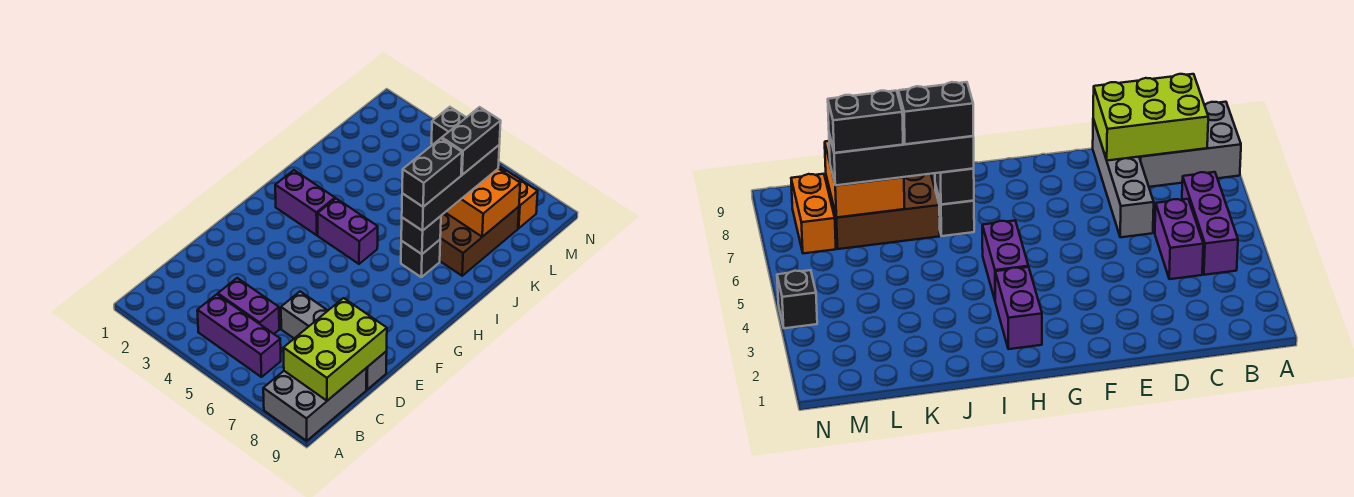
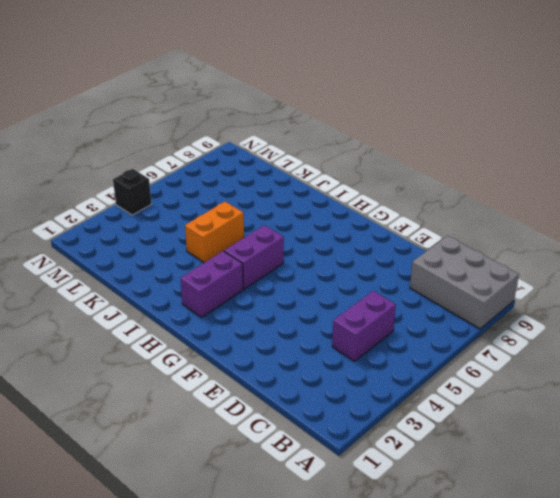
orange brick J4:J5 level 1 -> orange brick M7:M8 level 1
none -> purple brick B4:B6 level 1
none -> grey brick D6:D9 level 1
none -> black brick I7 level 1

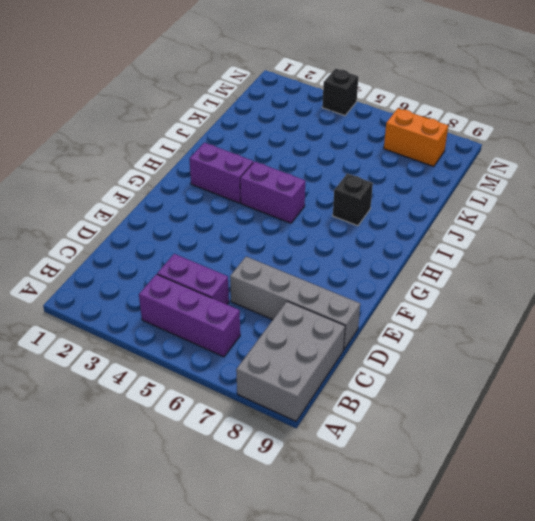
none -> brown brick J7:L8 level 1
none -> lime brick B8:D9 level 2
none -> black brick I7 level 2

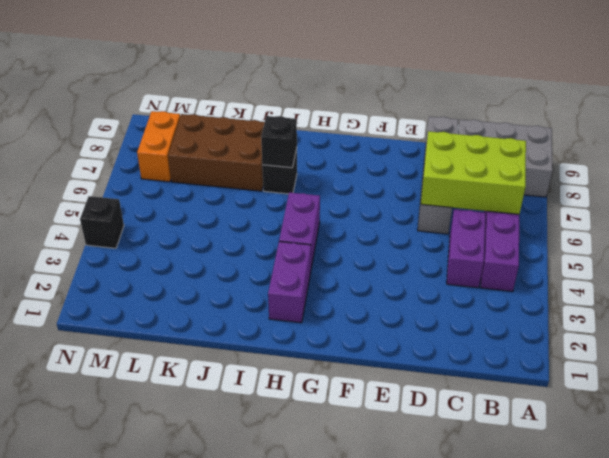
lime brick B6:D7 level 2 -> lime brick B8:D9 level 2
none -> orange brick K7:L8 level 2
none -> black brick I7:L7 level 3
none -> black brick I7:J7 level 4

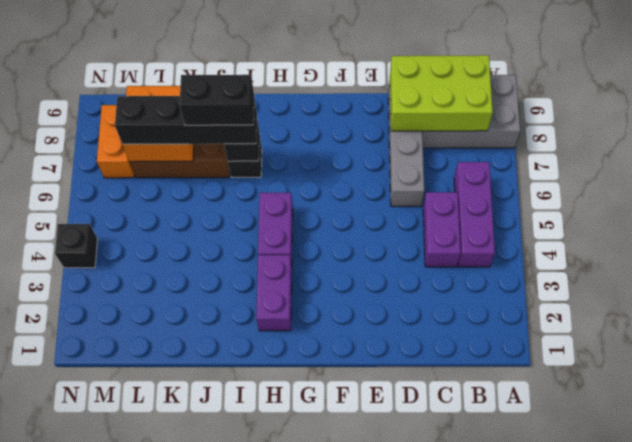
none -> black brick K7:L7 level 4

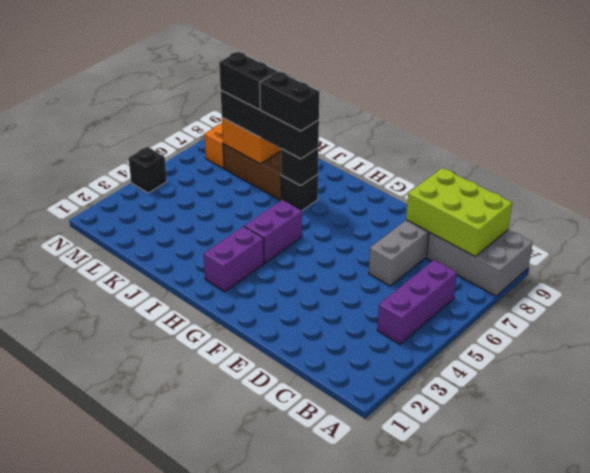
none -> purple brick C4:C5 level 1

